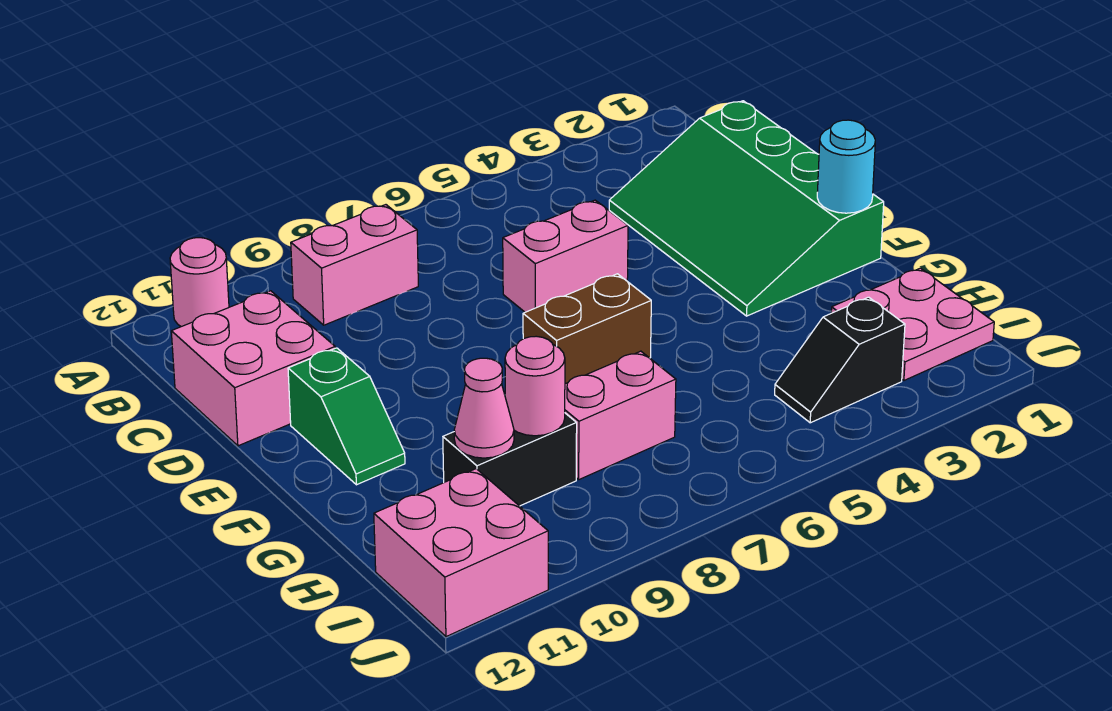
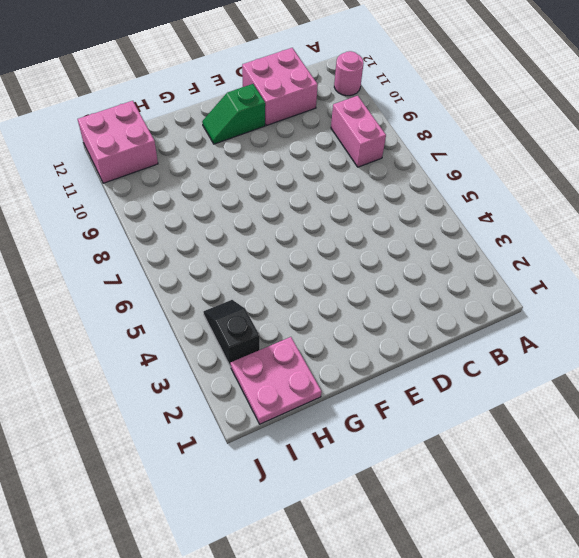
none -> green slope C1:F3 level 1 top 1
none -> pink brick D5:D6 level 1
none -> brown brick F6:F7 level 1

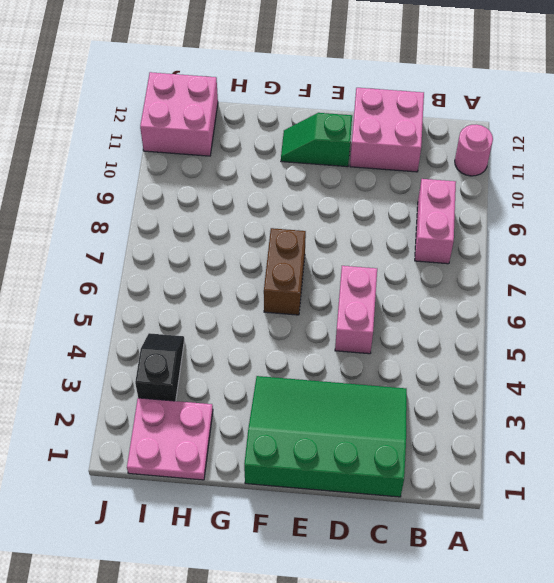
none -> pink brick H7:H8 level 1
none -> black brick H9:H10 level 1
none -> cyan round brick F1 level 2

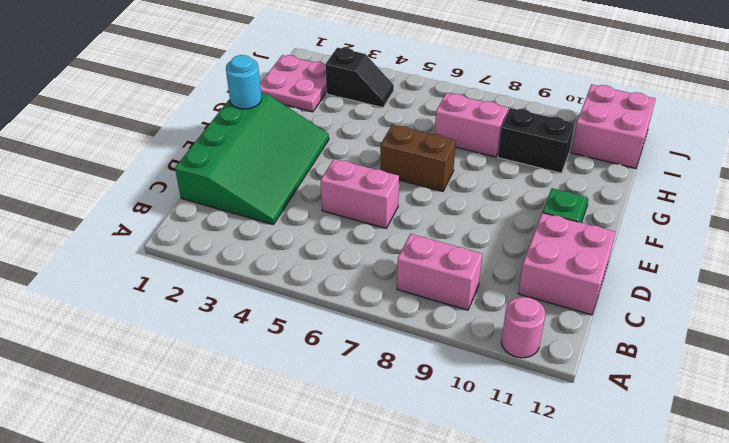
none -> pink round brick H9 level 2
none -> pink cone H10 level 2

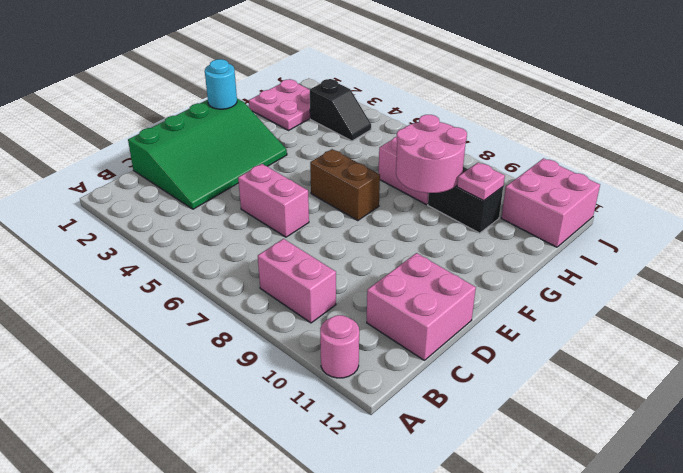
pink round brick G8:H9 level 2 -> pink round brick H9 level 2
pink plate H10 level 2 -> pink cone H10 level 2
none -> green slope E11:F11 level 1 top E

